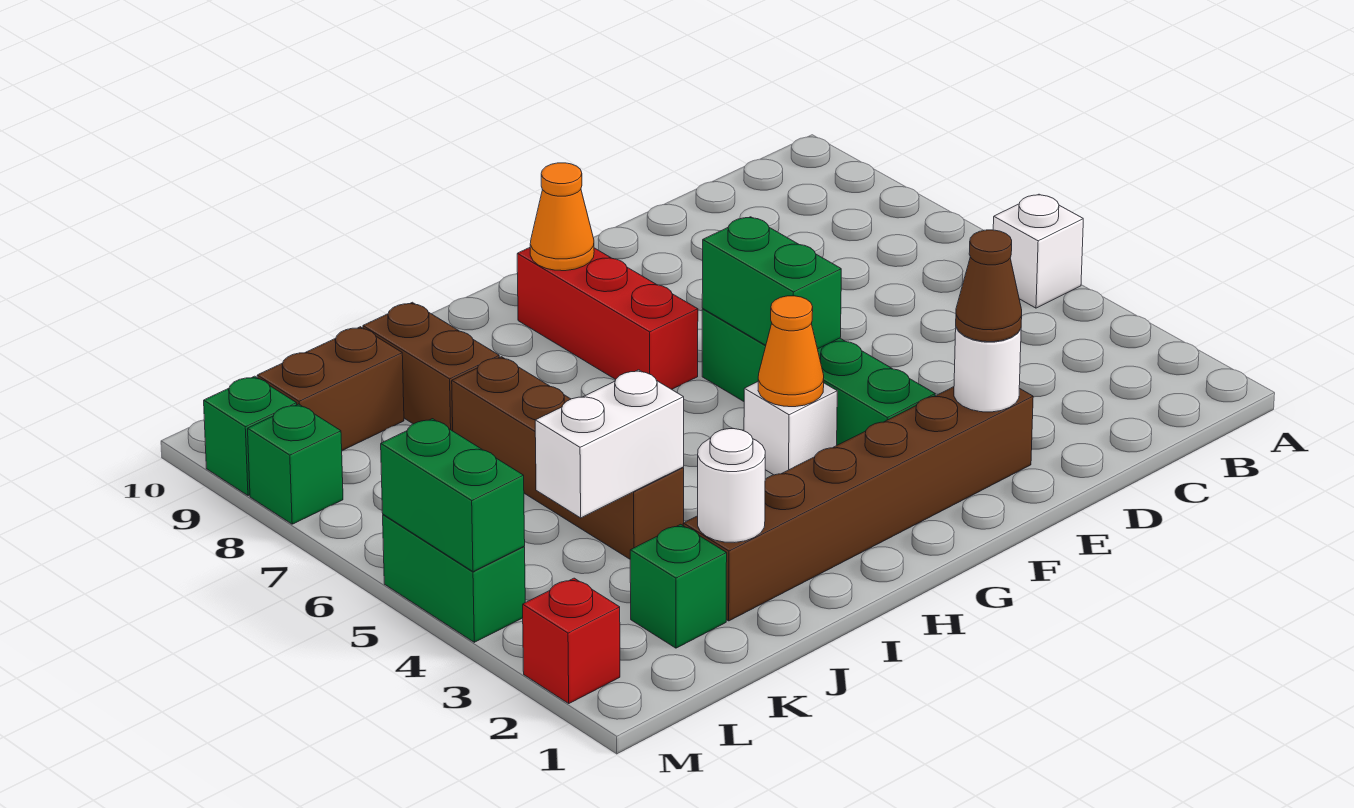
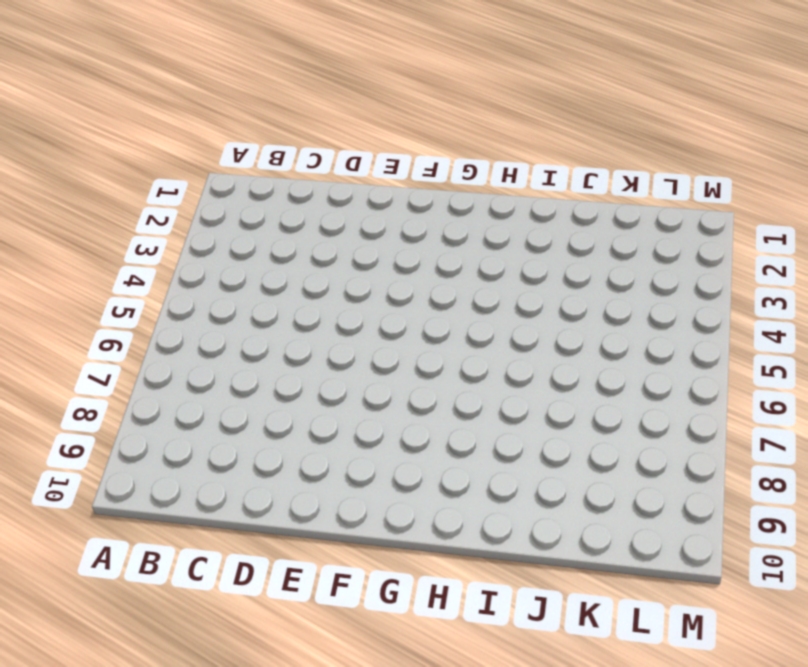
none -> white brick A5 level 1
none -> brown brick E2:J2 level 1
none -> green brick F3:F6 level 1

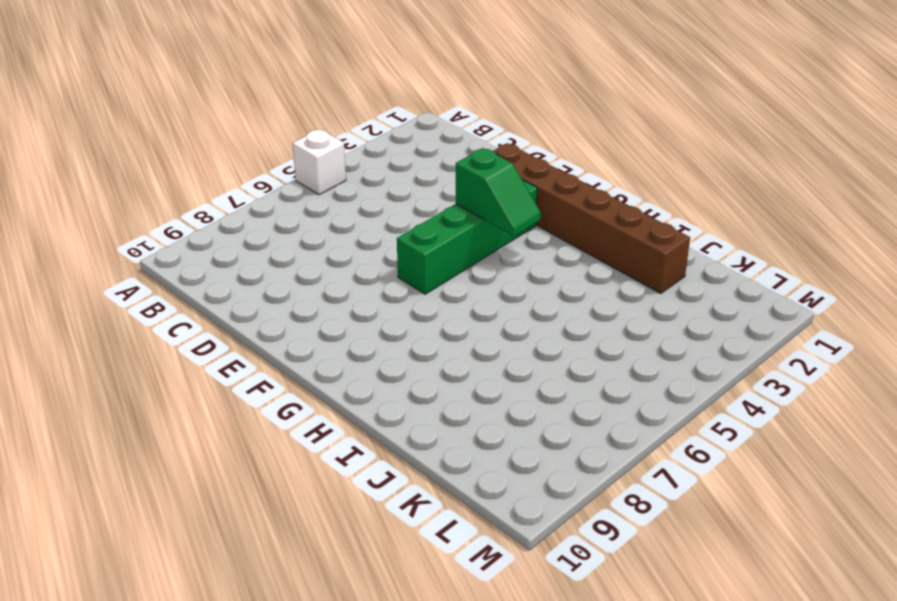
green slope F4:G4 level 2 top F -> orange cone G4 level 2
none -> white brick G4 level 1
none -> red brick G7:G9 level 1
none -> brown brick J4:J7 level 1

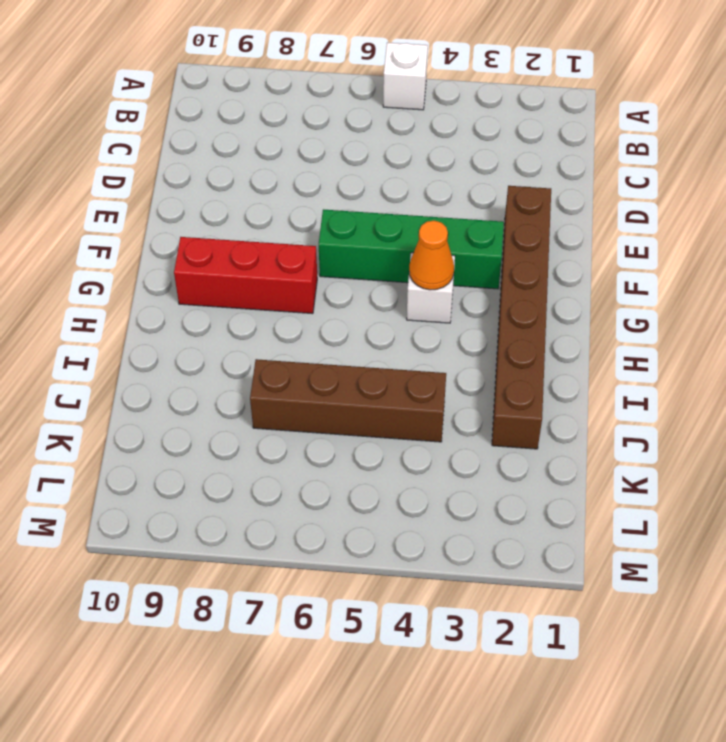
none -> brown brick J8:J9 level 1
none -> green brick K2 level 1
none -> brown brick K9:L9 level 1

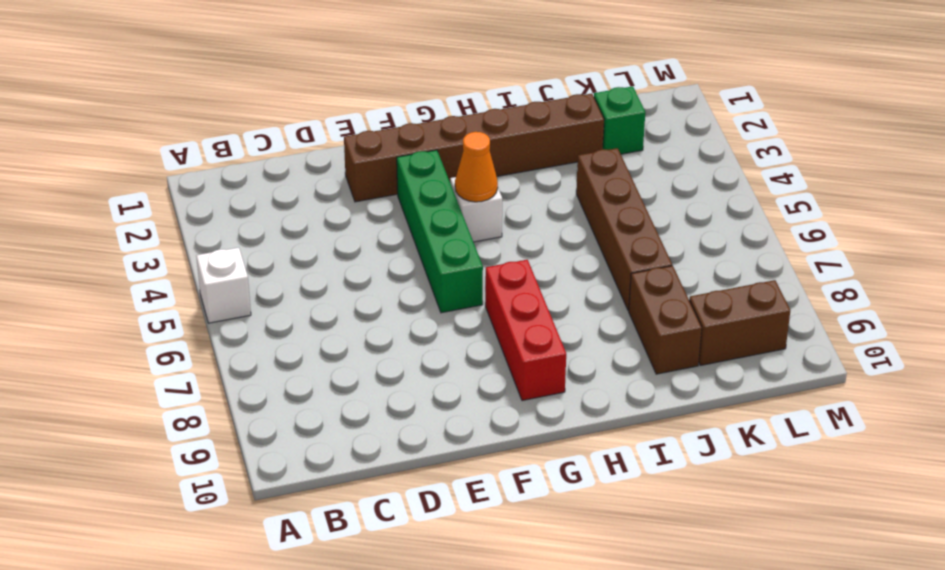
none -> red brick M2 level 1
none -> green brick M4:M5 level 1
none -> green brick M8 level 1

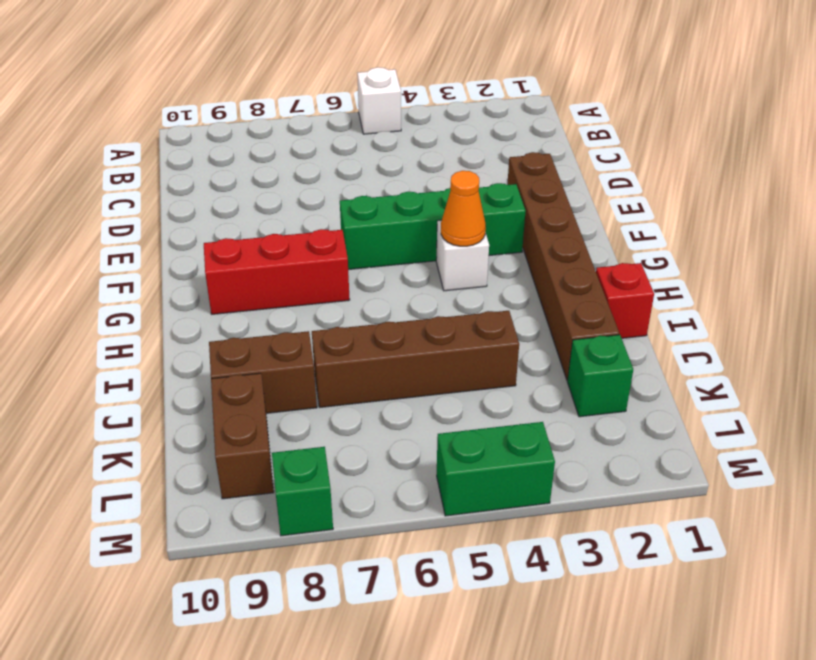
red brick I1 level 1 -> red brick M2 level 1
none -> green brick M9 level 1
none -> white round brick E2 level 2
none -> green brick F5:F6 level 2

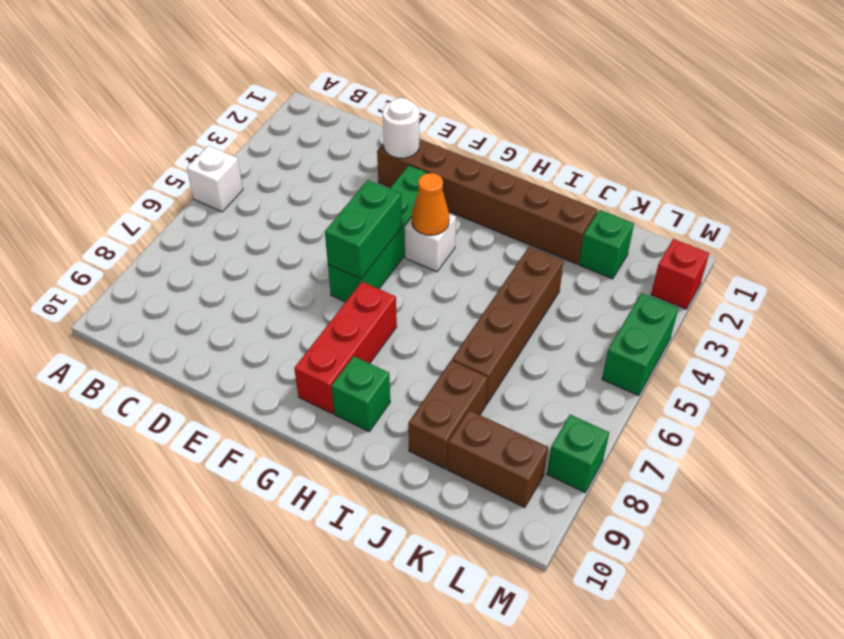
green brick H9 level 1 -> green brick M9 level 1
none -> orange cone G9 level 2
none -> white round brick J2 level 2
none -> white brick J4:K4 level 2

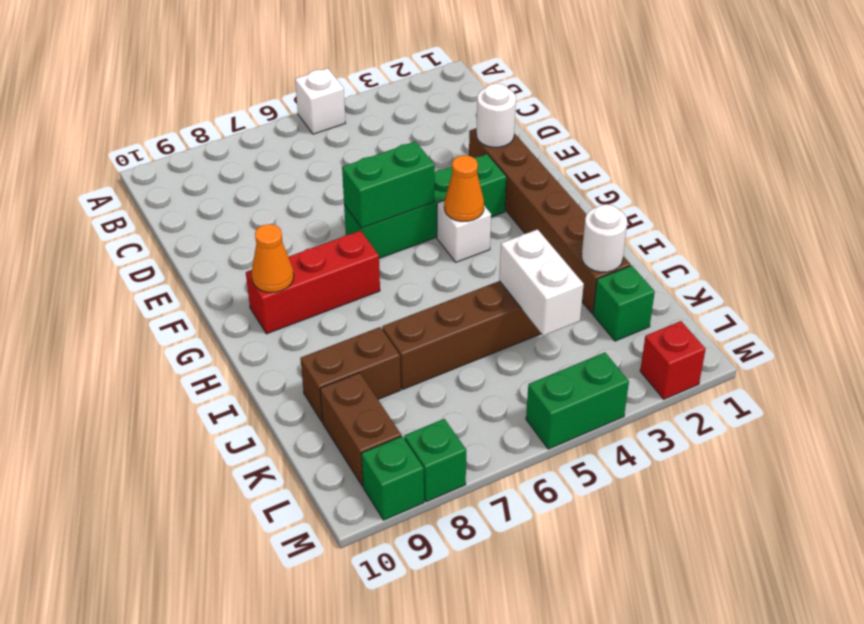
none -> green brick M4:M5 level 2
none -> brown cone E2 level 3

